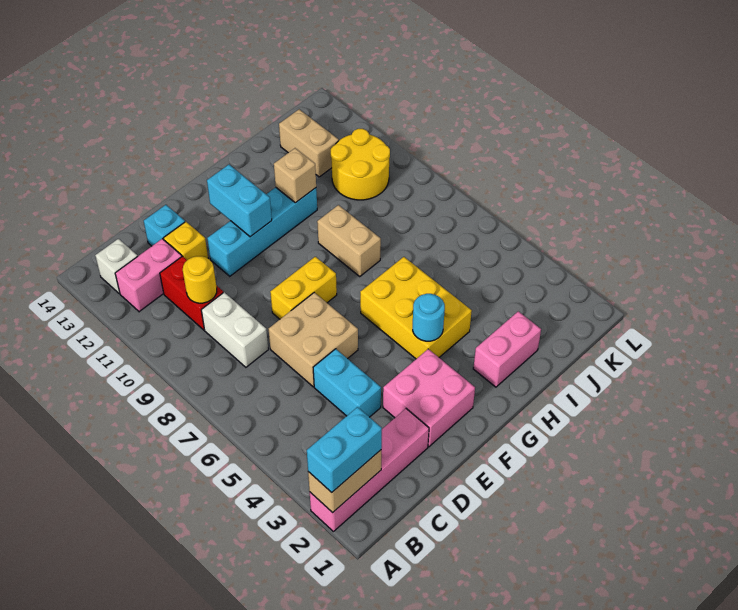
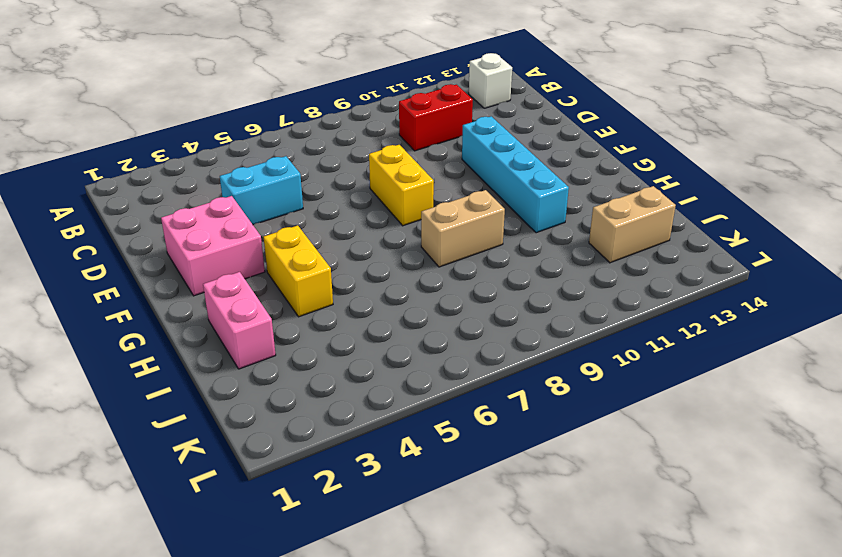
yellow brick G4:H4 level 1 -> yellow brick G4:H6 level 1
none -> pink brick A2:D2 level 1
none -> pink brick B12:C12 level 1
none -> white brick C8:C9 level 1

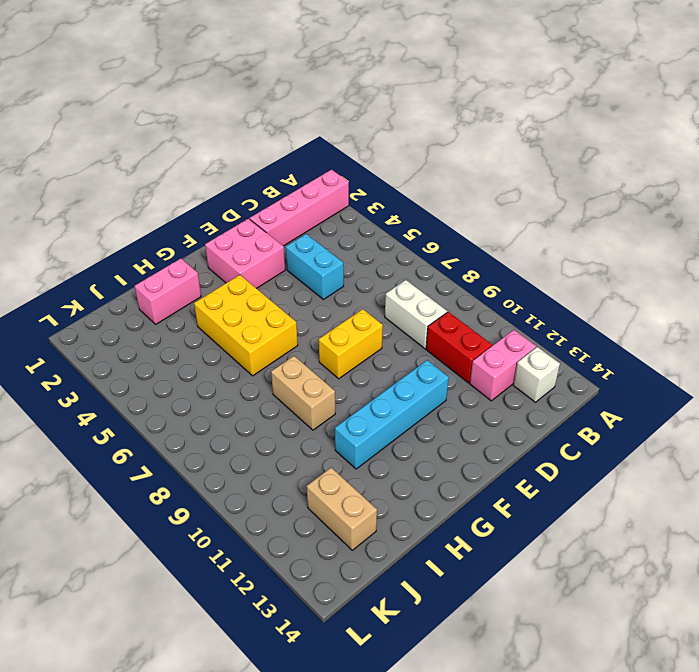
none -> tan brick D6:E7 level 1
none -> yellow brick D12 level 1
none -> cyan brick D13 level 1

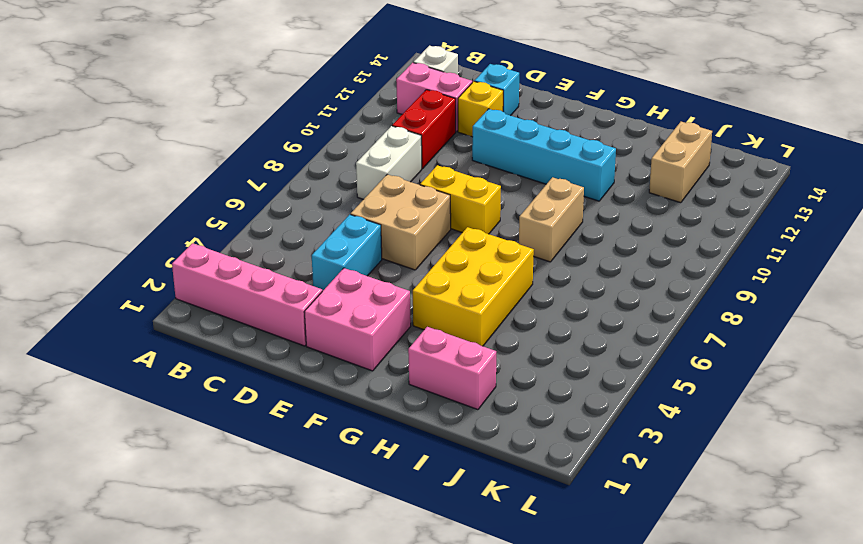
none -> yellow round brick J10:K11 level 1
none -> tan brick A2:B2 level 2
none -> yellow round brick C10 level 2

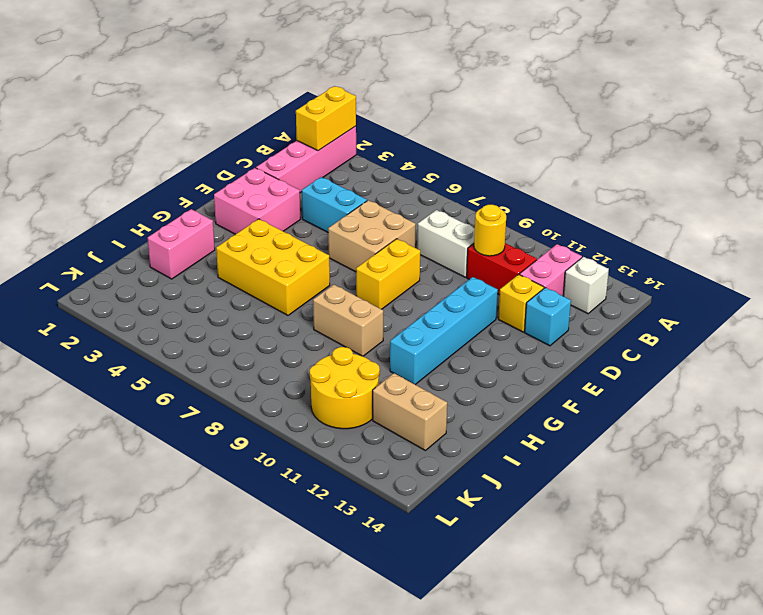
yellow brick A2:B2 level 2 -> tan brick A2:B2 level 2
none -> cyan brick F11:F12 level 2
none -> cyan round brick G4 level 2
none -> tan brick H11 level 2

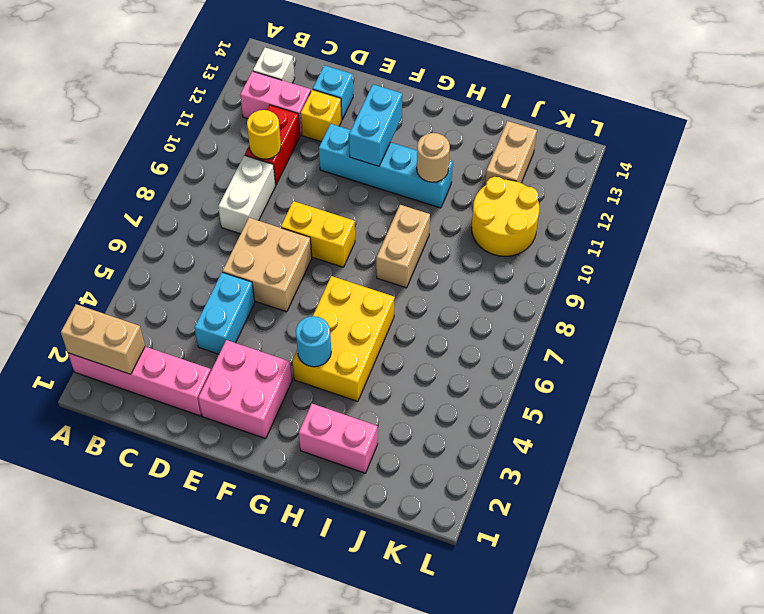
tan round brick H11 level 2 -> tan brick H11 level 2
none -> cyan brick A2:B2 level 3

